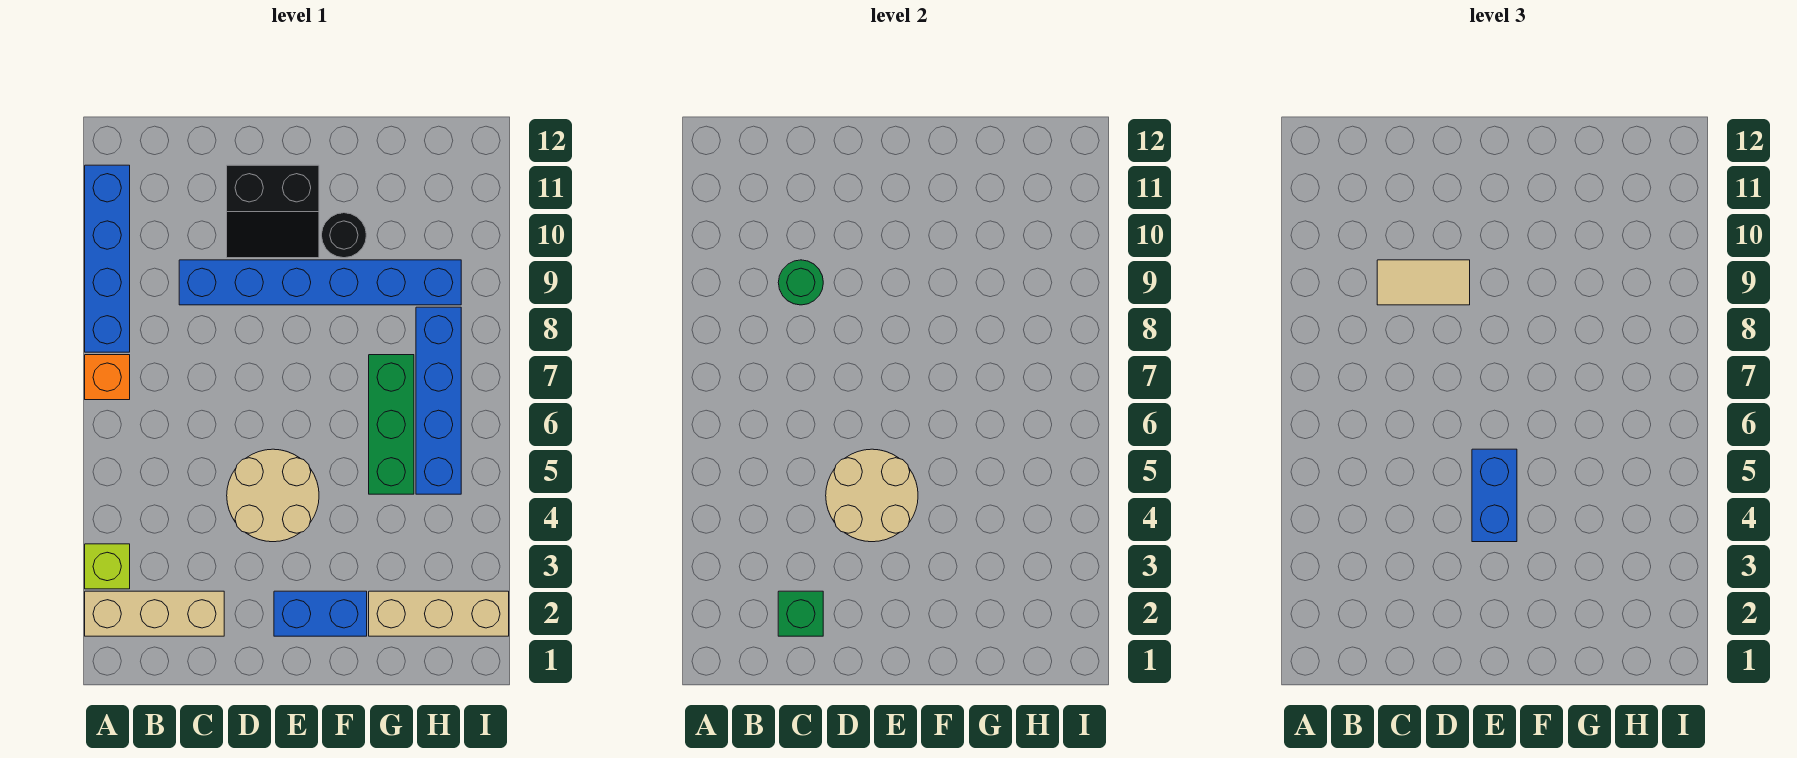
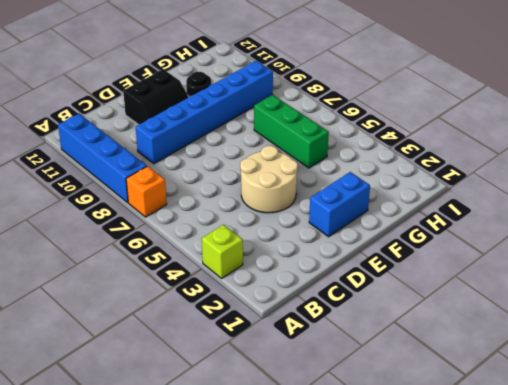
none -> tan brick A2:C2 level 1
none -> tan brick G2:I2 level 1
none -> blue brick H5:H8 level 1

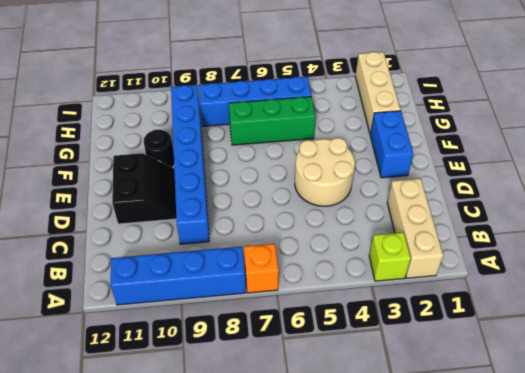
none -> green brick C2 level 2
none -> green round brick C9 level 2
none -> tan round brick D4:E5 level 2

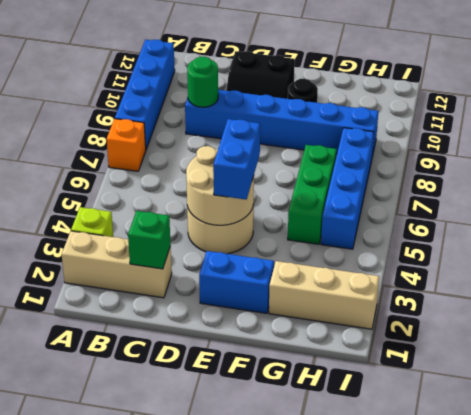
none -> tan tile C9:D9 level 3

